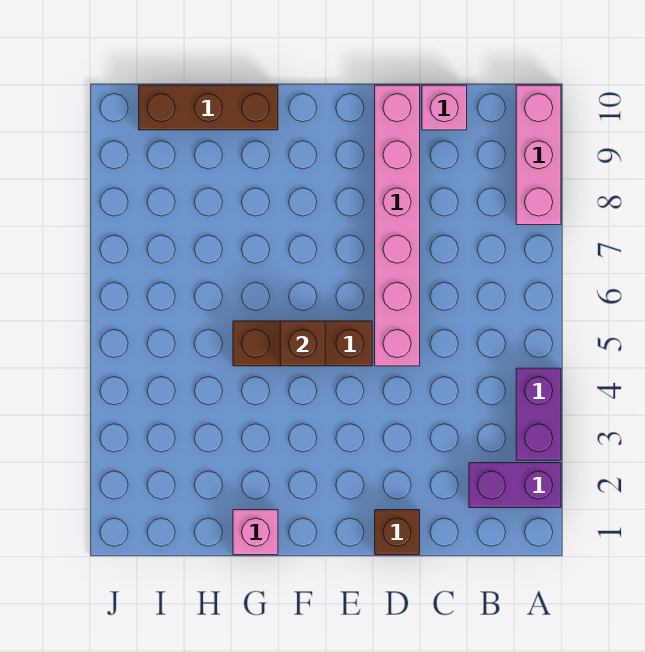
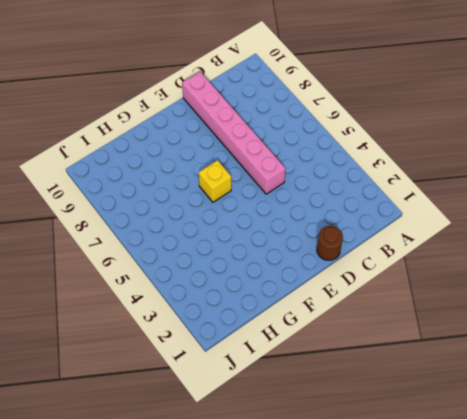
brown round brick D1 level 1 -> brown brick D1 level 1
yellow brick F6 level 1 -> none
none -> purple brick A2:B2 level 1
none -> purple brick A3:A4 level 1

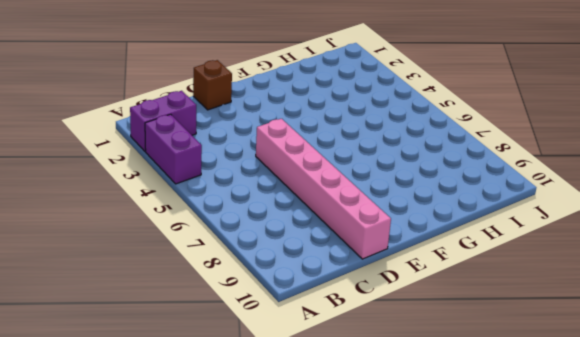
none -> pink brick A8:A10 level 1
none -> pink brick C10 level 1

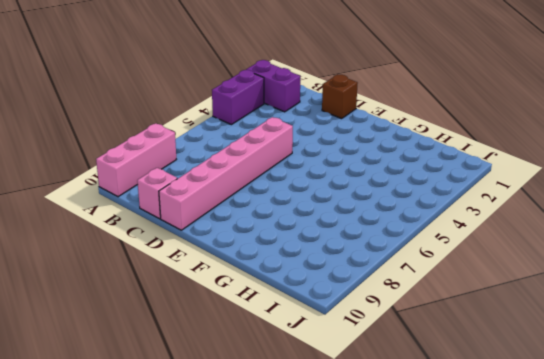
none -> brown brick E5:G5 level 1
none -> pink brick G1 level 1

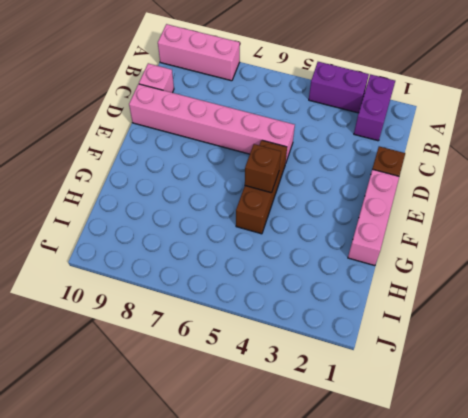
pink brick E1:G1 level 1 -> pink brick G1 level 1
none -> brown brick G10:I10 level 1

